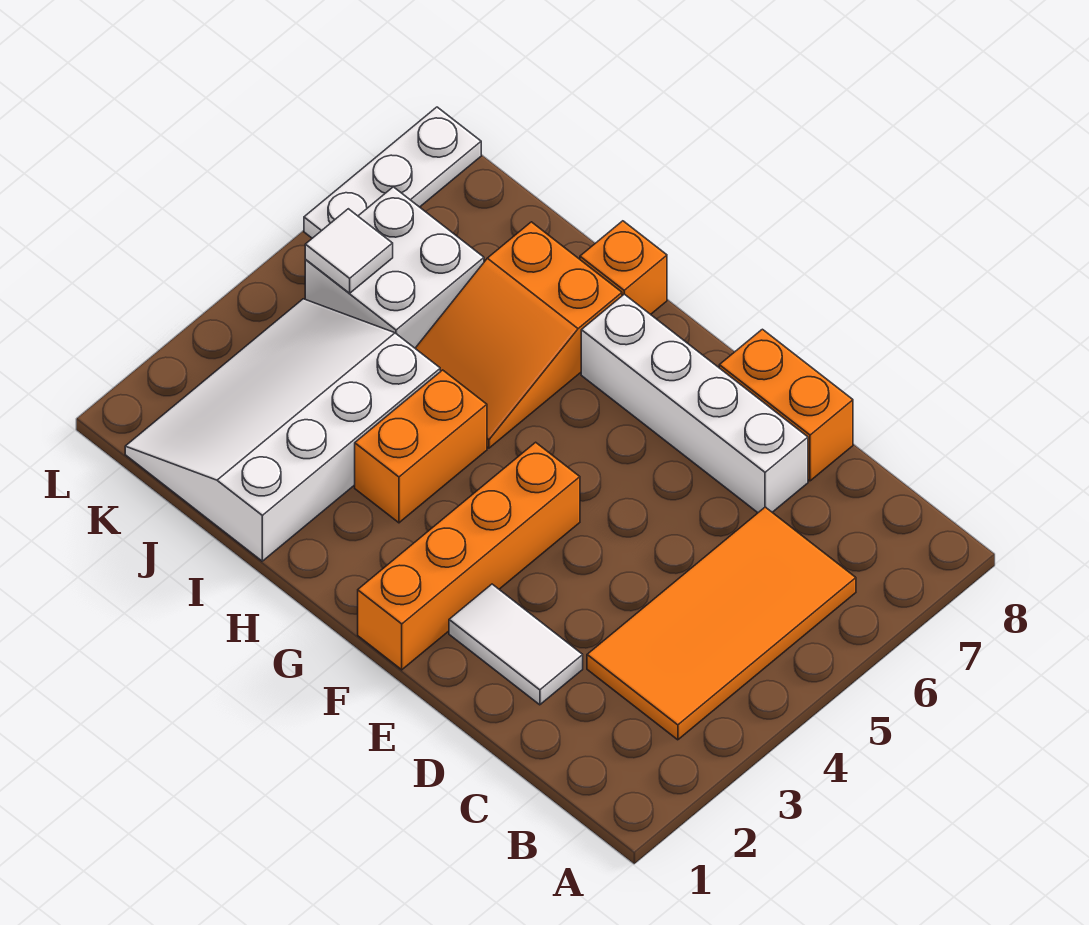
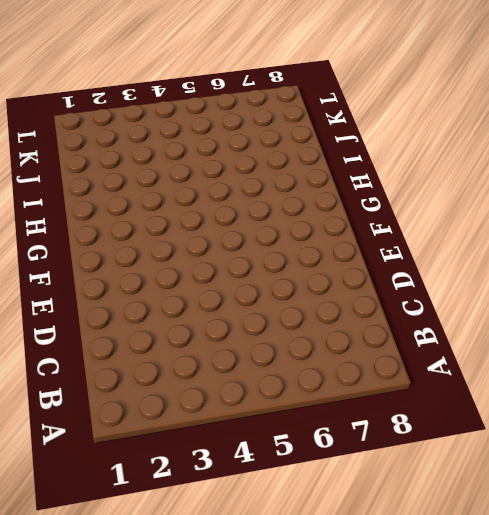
none -> orange tile B3:C6 level 1
none -> white tile D2:E2 level 1
none -> white brick D7:G7 level 1

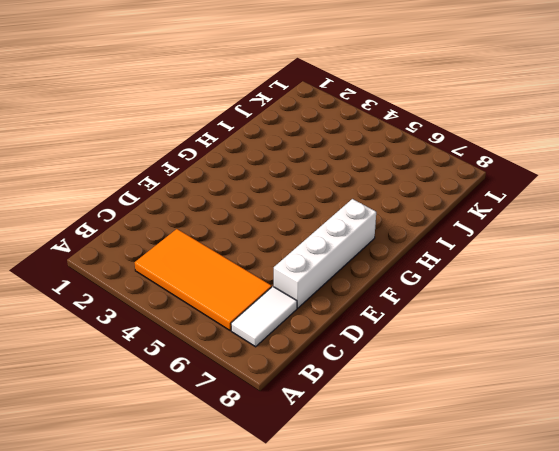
white tile B7:C7 level 1 -> white tile D2:E2 level 1
none -> orange brick D8:E8 level 1
none -> orange brick F1:F4 level 1
none -> orange brick H3:H4 level 1

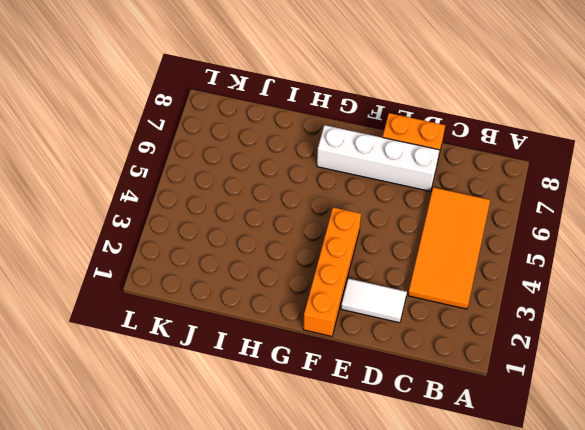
none -> orange brick H3:H4 level 1
none -> orange slope H5:I7 level 1 top 7
none -> orange brick H8 level 1

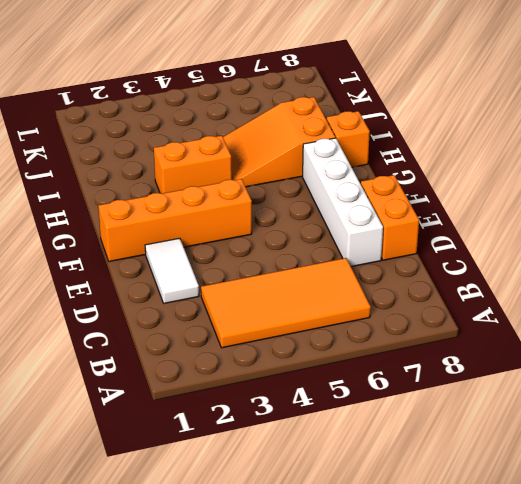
none -> white slope I1:K4 level 1 top I
none -> white brick J5:K6 level 1
none -> white plate L6:L8 level 1

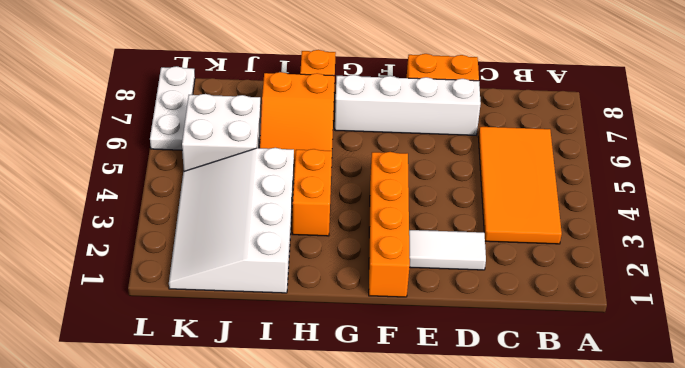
none -> white tile K5 level 2

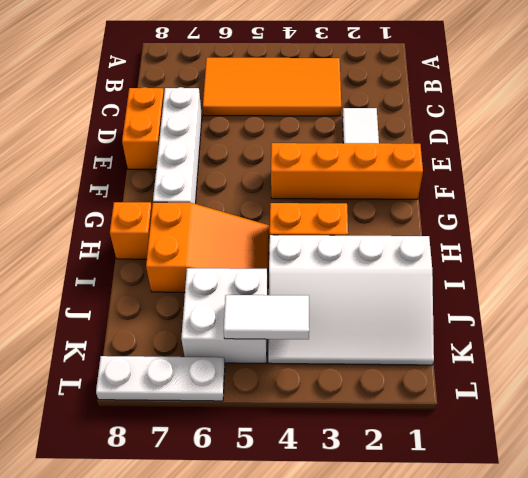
white tile K4:K5 level 2 -> white tile K5 level 2

